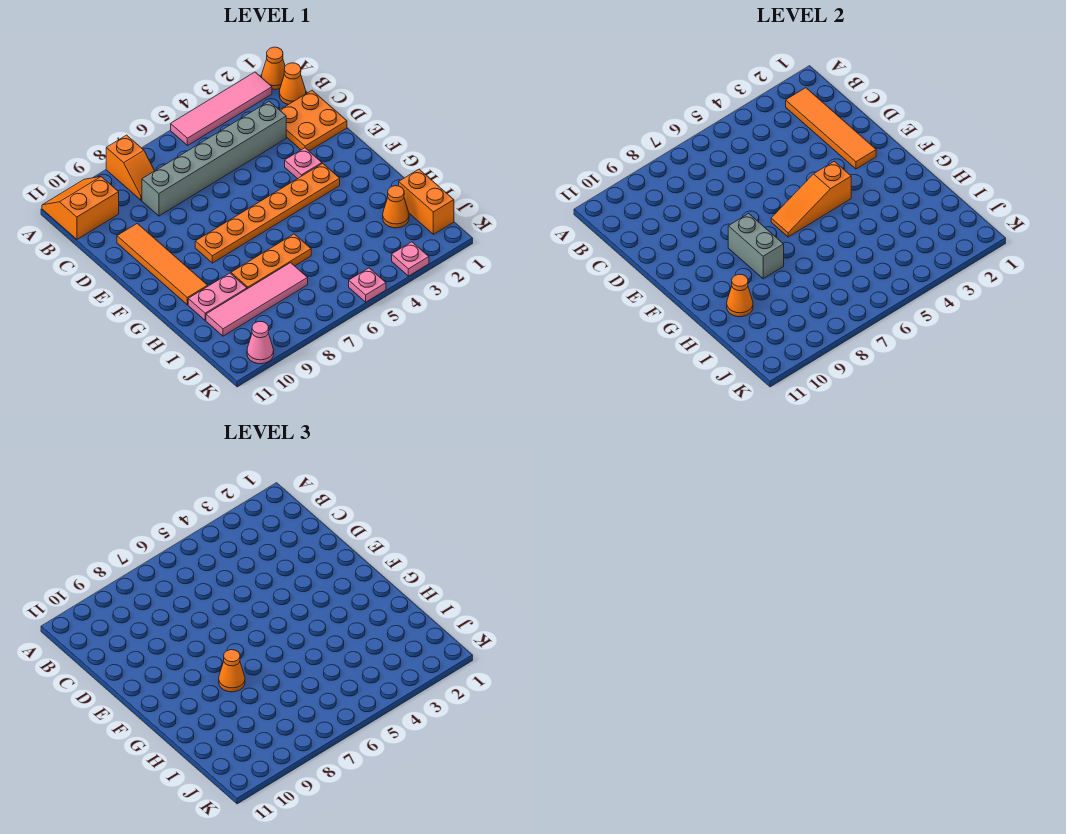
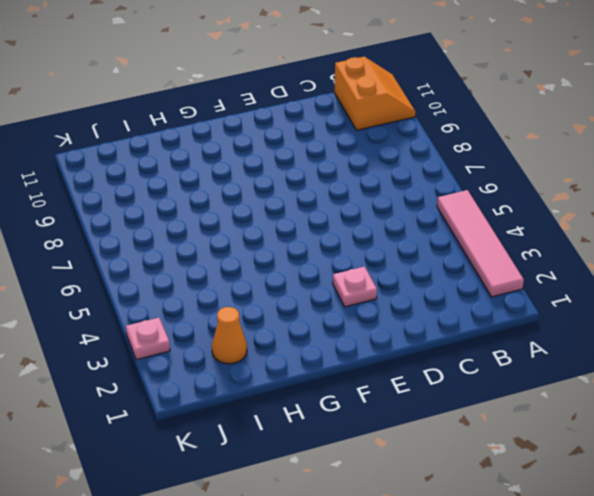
none -> orange cone A1 level 1
none -> orange slope A8:B8 level 1 top A
none -> orange cone B1 level 1

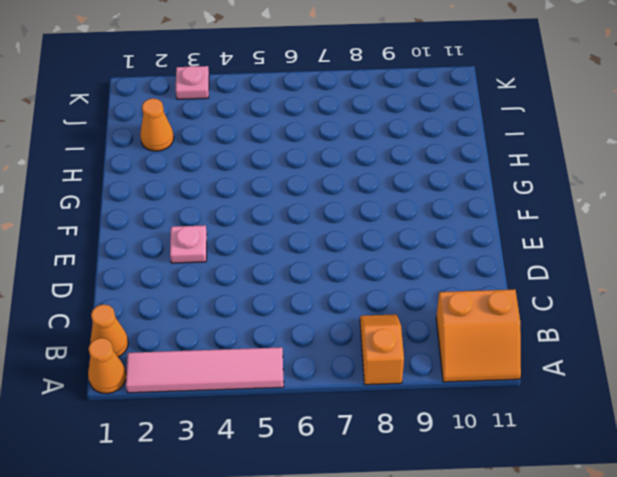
none -> orange plate C1:D2 level 1
none -> grey brick C3:C8 level 1
none -> orange tile D10:G10 level 1

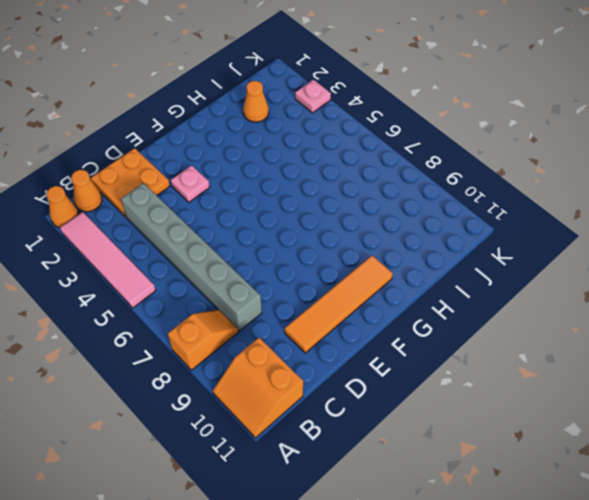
none -> orange plate F3:F8 level 1
none -> orange plate H6:H8 level 1
none -> pink plate H9:H10 level 1

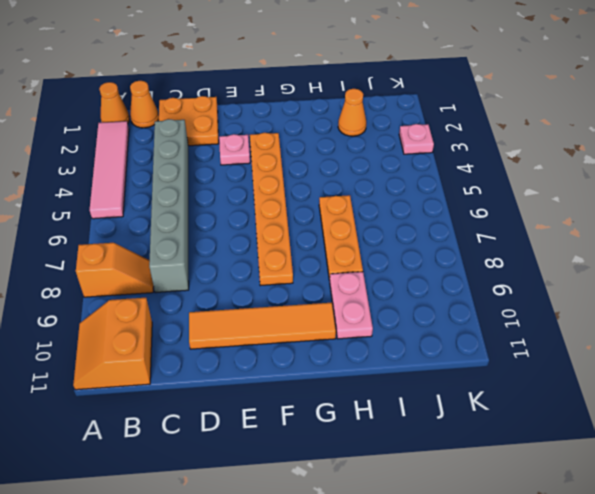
none -> orange brick I1:J1 level 1
none -> pink tile I7:I10 level 1
none -> pink plate K5 level 1

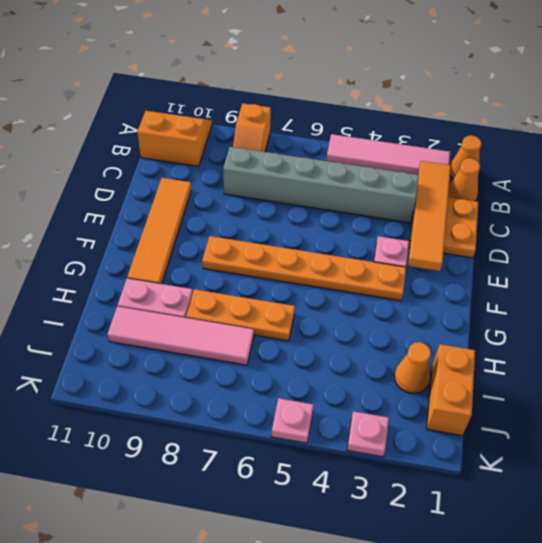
none -> pink cone K10 level 1
none -> orange slope F4:F6 level 2 top 4
none -> grey brick F8:G8 level 2

